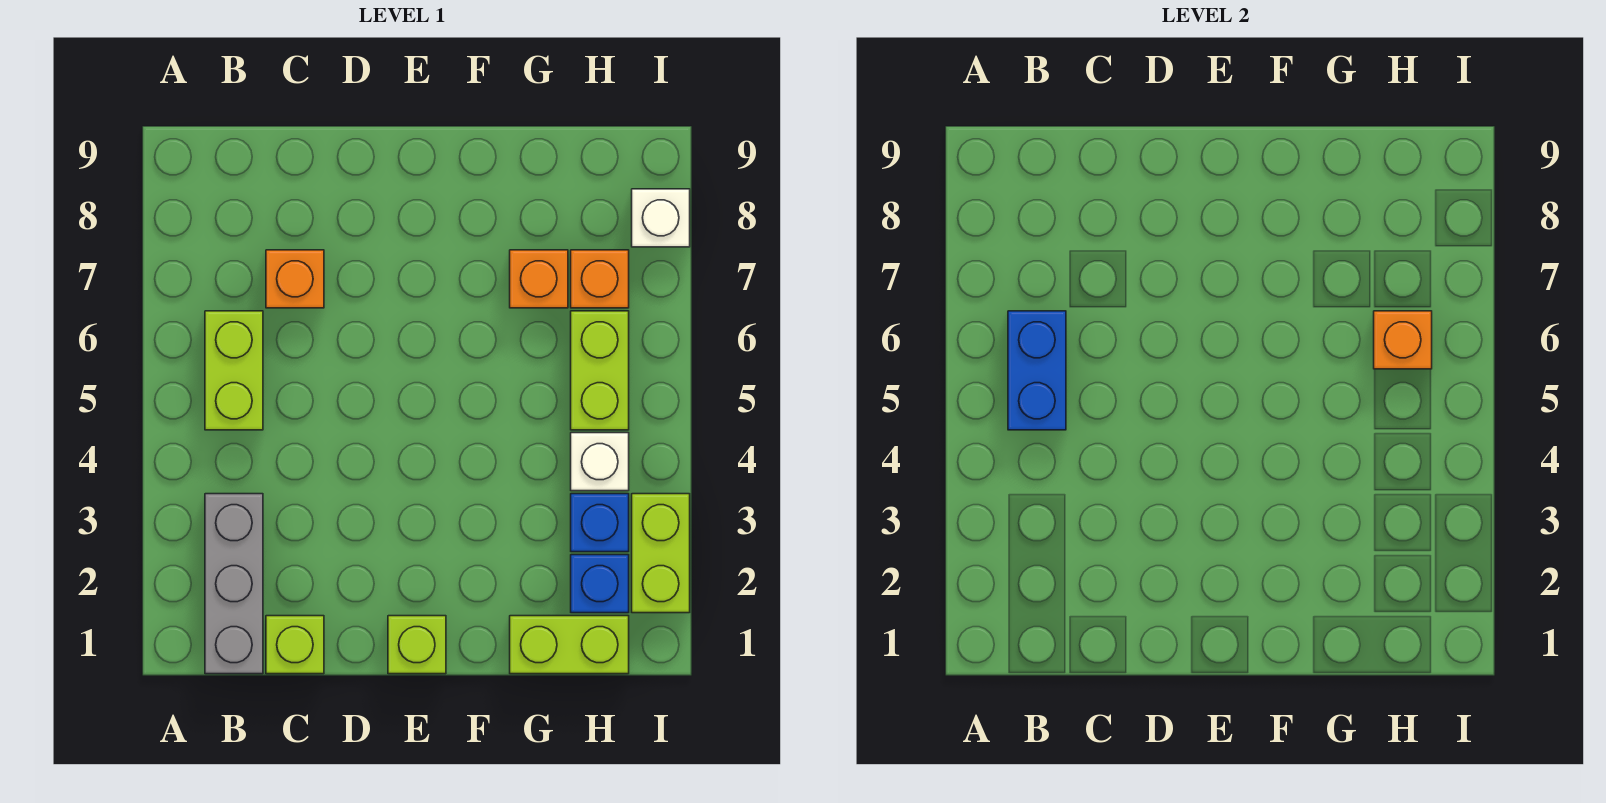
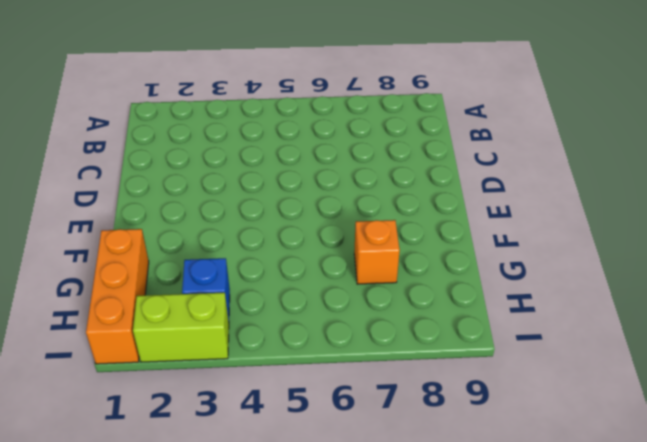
orange brick G1:I1 level 1 -> lime brick G1:H1 level 1
none -> grey brick B1:B3 level 1
none -> lime brick B5:B6 level 1
none -> lime brick C1 level 1

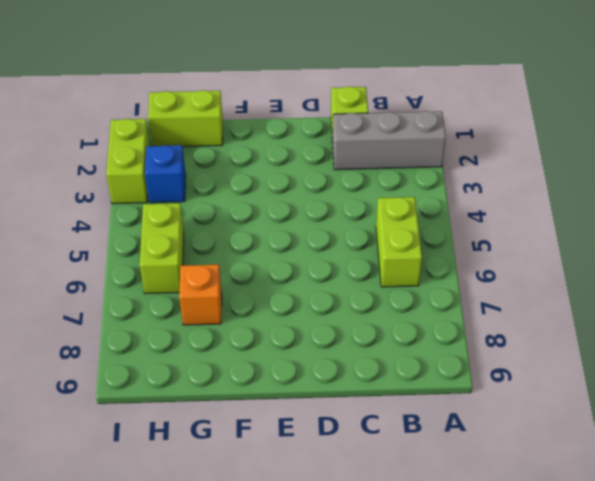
grey brick A2:C2 level 1 -> grey brick B1:B3 level 1
none -> orange brick C7 level 1
none -> lime brick E1 level 1
none -> blue brick H2 level 1

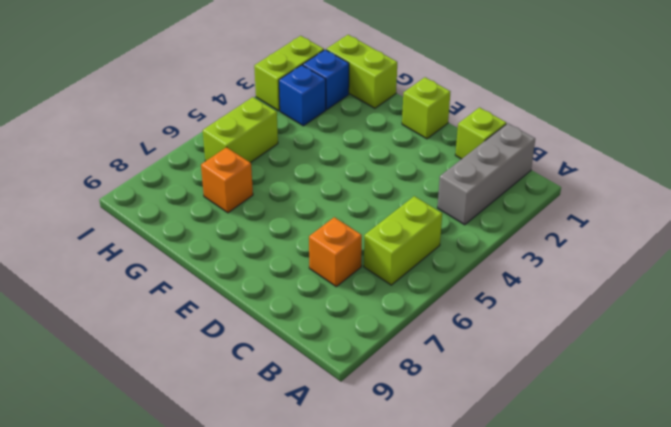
none -> white brick H4 level 1
none -> orange brick H7 level 1
none -> white brick I8 level 1

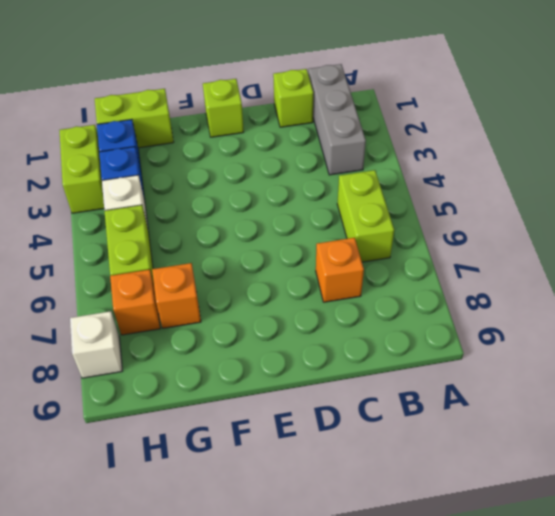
none -> blue brick B5:B6 level 2
none -> orange brick H6 level 2

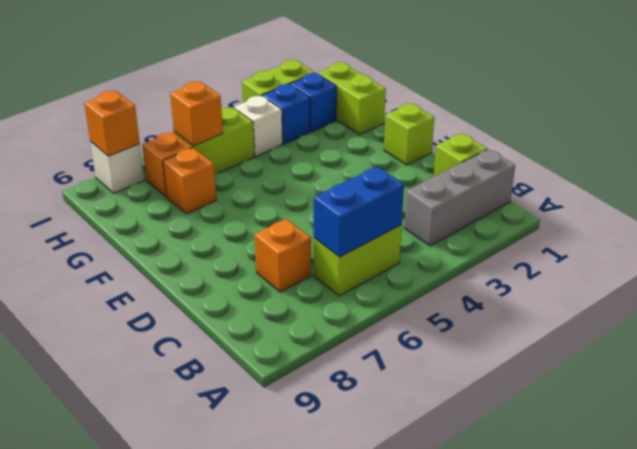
orange brick I8 level 2 -> none

